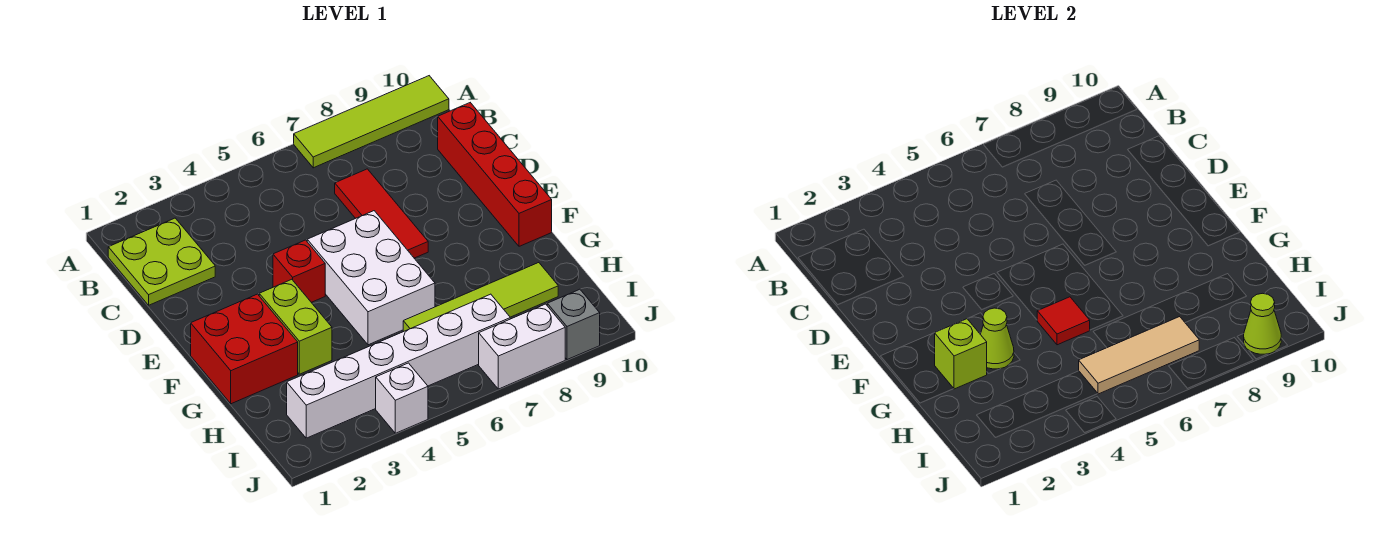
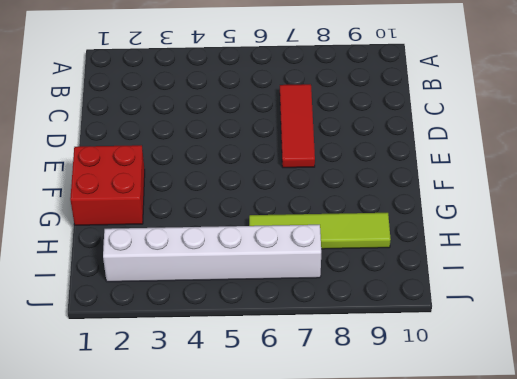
none -> lime tile A7:A10 level 1
none -> lime plate B1:C2 level 1
none -> red brick C10:F10 level 1

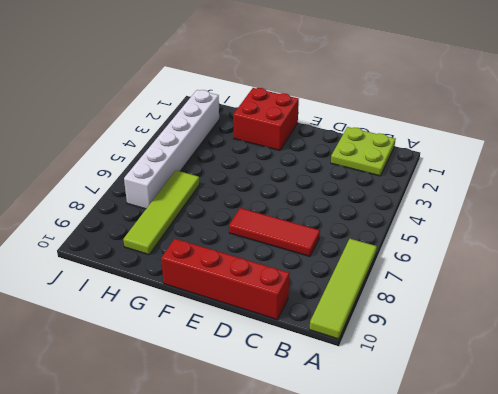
none -> red brick E4 level 1
none -> white brick E5:G6 level 1
none -> lime brick F3:G3 level 1

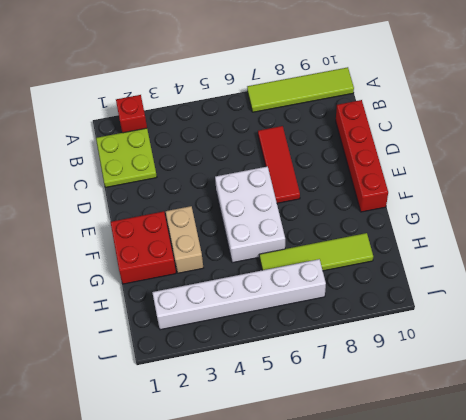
red brick A2 level 1 -> red brick E4 level 1
tan brick F3:G3 level 1 -> lime brick F3:G3 level 1
none -> white brick J4 level 1
none -> white brick J7:J8 level 1
none -> grey brick J9 level 1

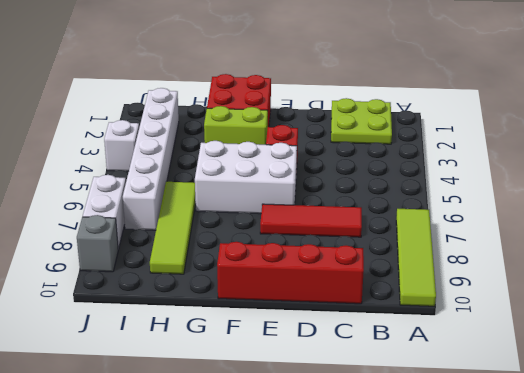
none -> lime brick G2 level 2
none -> lime cone G3 level 2
none -> red tile G5 level 2

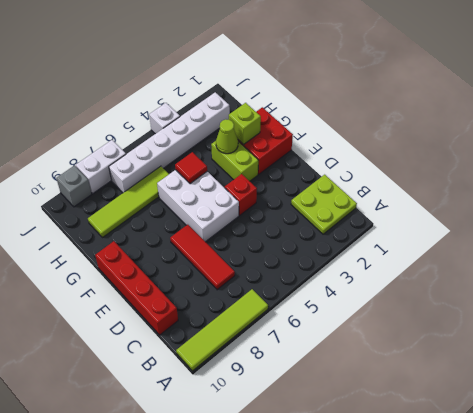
none -> tan tile I5:I7 level 2
none -> lime cone J9 level 2

